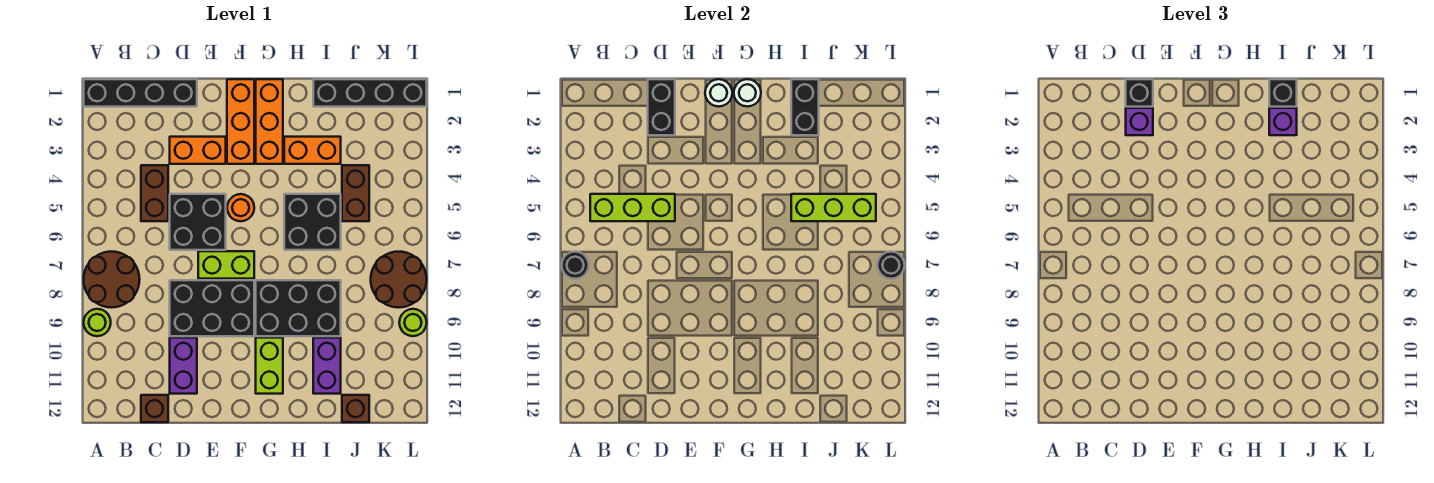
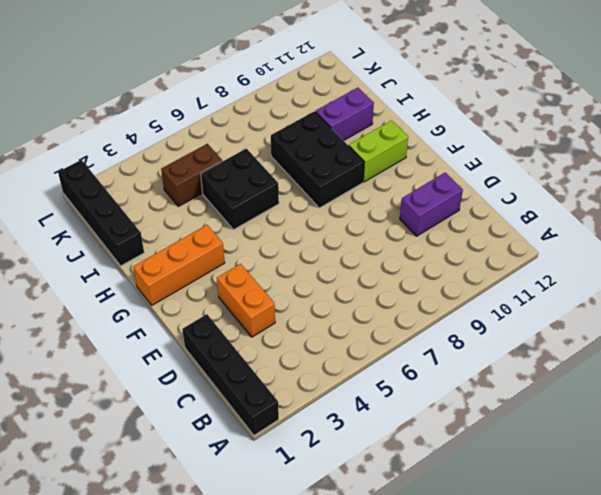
none -> brown round brick A7:B8 level 1
none -> lime round brick A9 level 1
none -> brown brick C4:C5 level 1
none -> brown brick C12 level 1

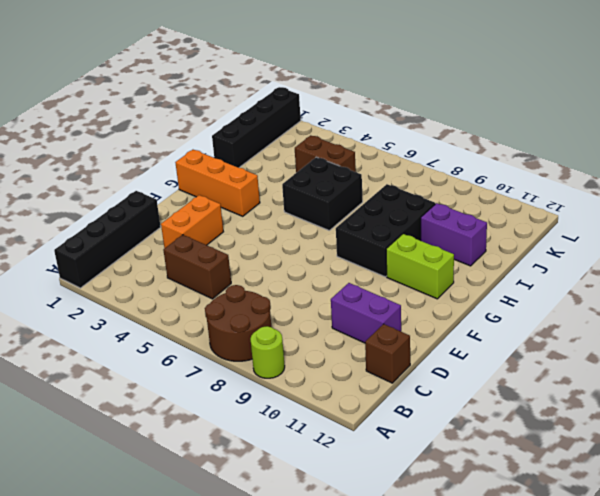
none -> black brick D5:E6 level 1
none -> black brick D8:F9 level 1
none -> lime brick E7:F7 level 1
none -> orange brick F1:F3 level 1

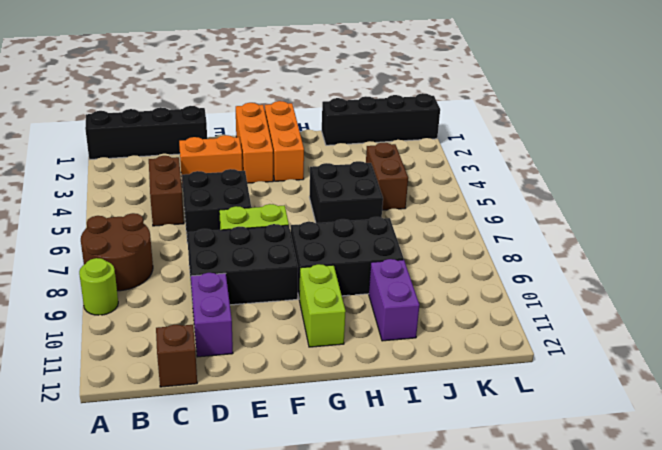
none -> orange round brick F5 level 1
none -> orange brick H3:I3 level 1
none -> brown brick J12 level 1
none -> brown round brick K7:L8 level 1

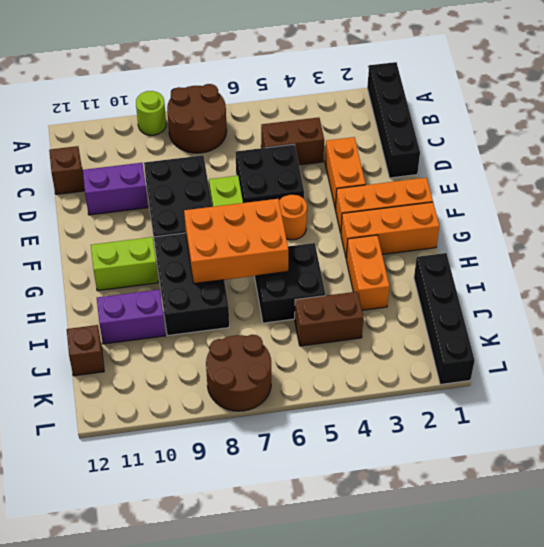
orange brick G6:H8 level 2 -> none
none -> lime round brick L9 level 1
none -> black round brick A7 level 2
none -> lime brick B5:D5 level 2
none -> black brick D1:D2 level 2

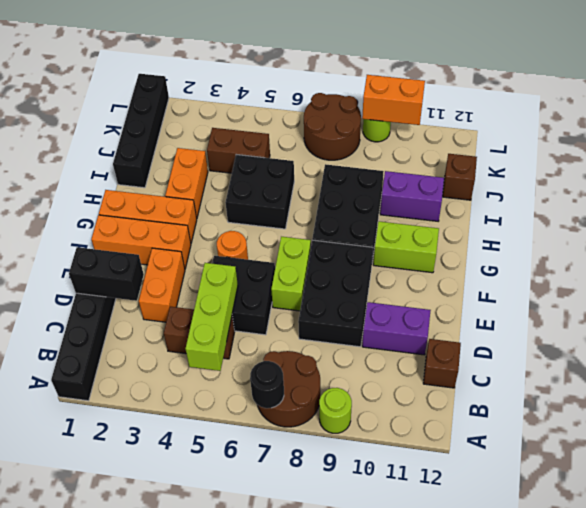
orange brick L9:L10 level 2 -> none
none -> white round brick F1 level 2
none -> white round brick G1 level 2
none -> black brick I1:I2 level 2
none -> lime brick I5:K5 level 2

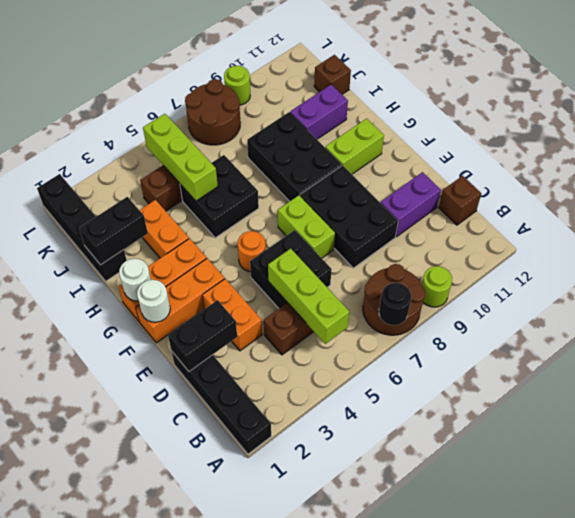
none -> black round brick L7 level 2
none -> black brick D1 level 3
none -> purple brick D2 level 3
none -> black brick I1 level 3

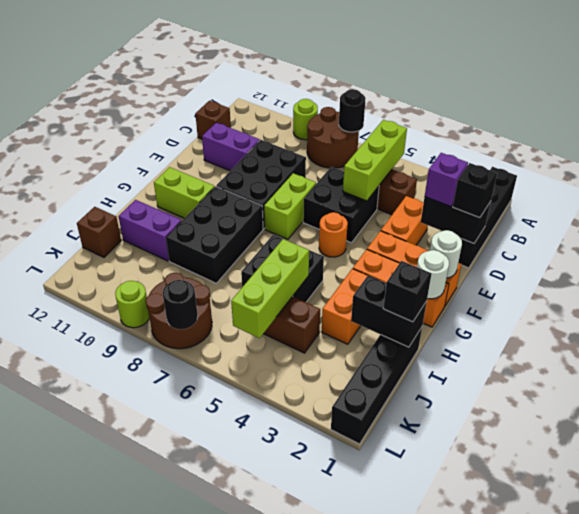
none -> purple brick I2 level 3

